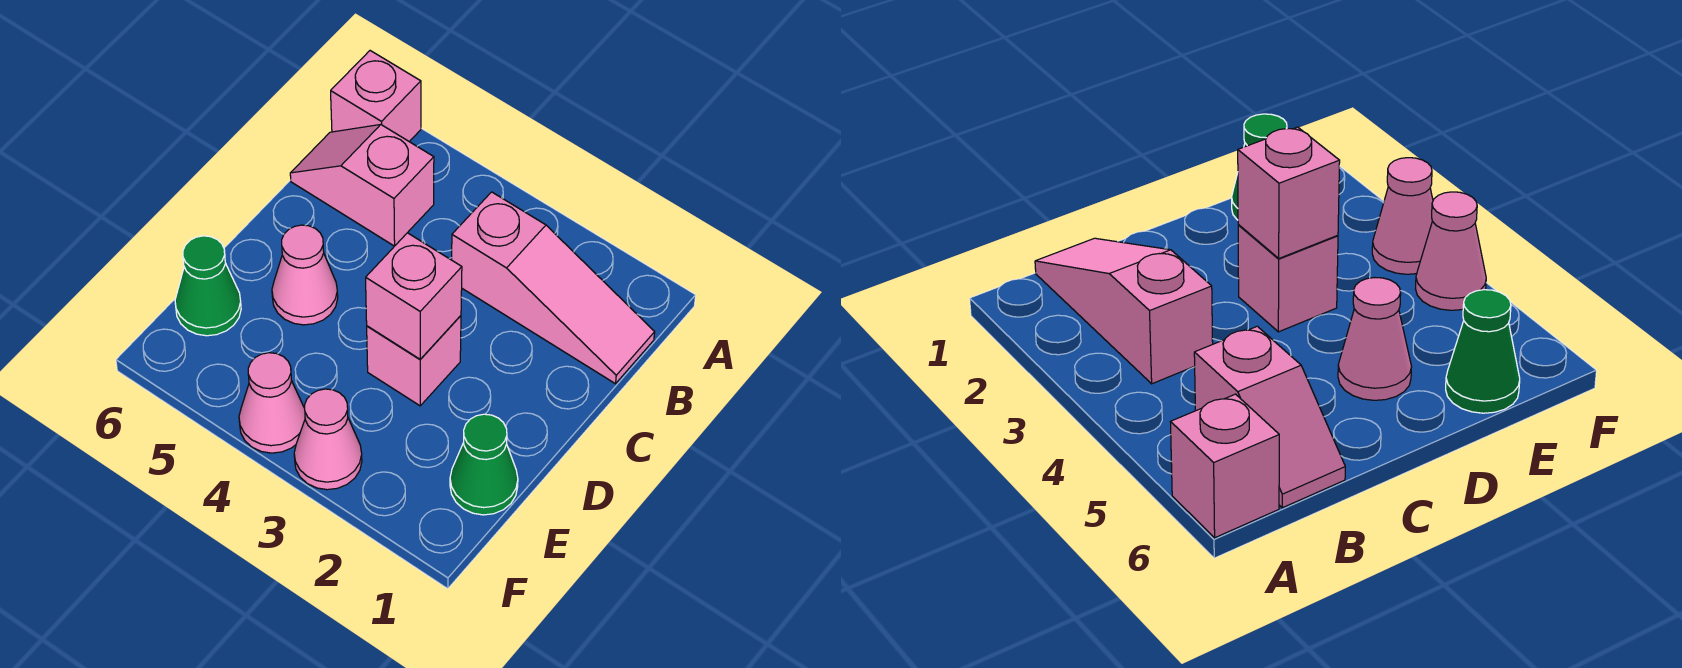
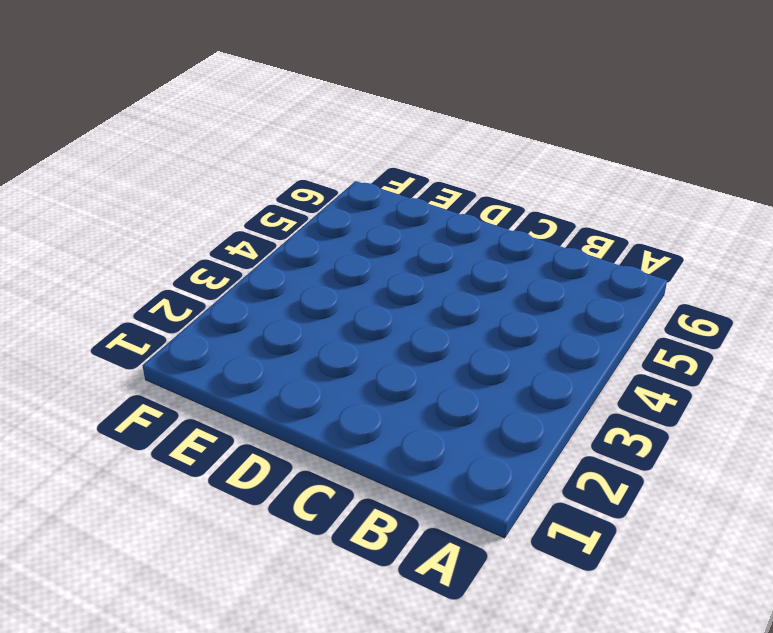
none -> pink brick A6 level 1
none -> pink slope B1:B3 level 1 top 3

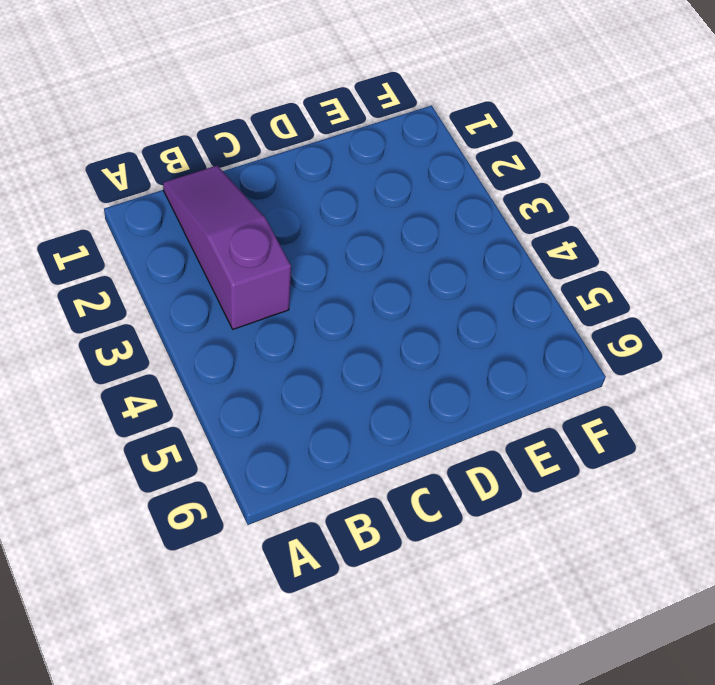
purple slope B1:B3 level 1 top 3 -> pink slope B1:B3 level 1 top 3
none -> pink brick A6 level 1
none -> pink slope B5:B6 level 1 top 5

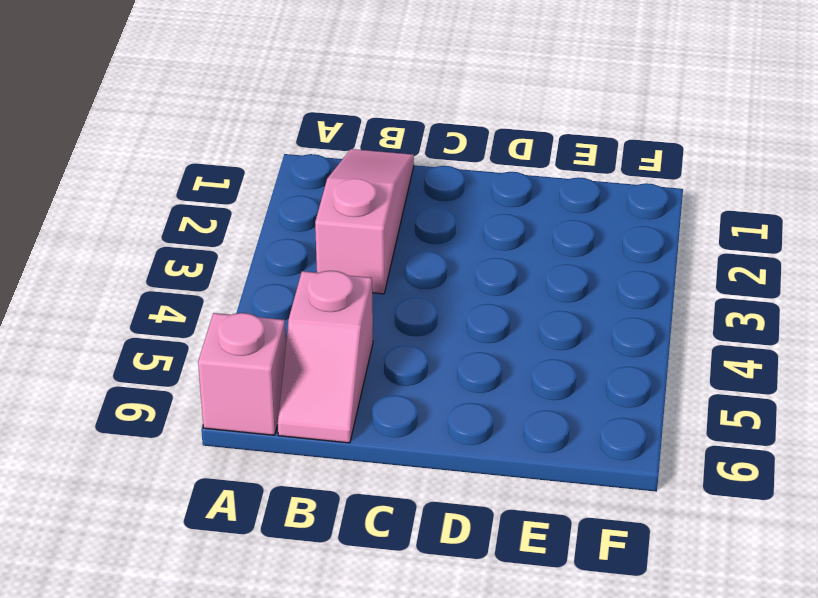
none -> pink brick D3 level 1
none -> pink cone D5 level 1

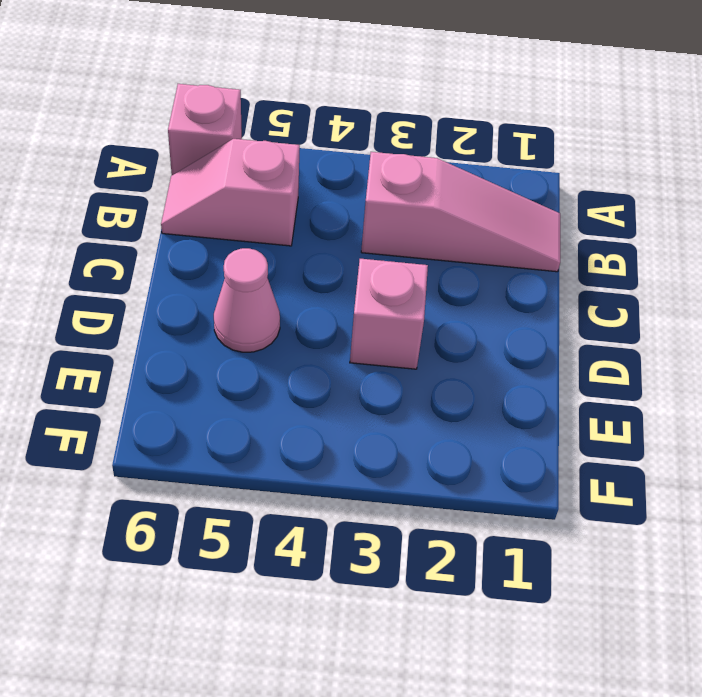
none -> green cone E1 level 1
none -> green cone E6 level 1

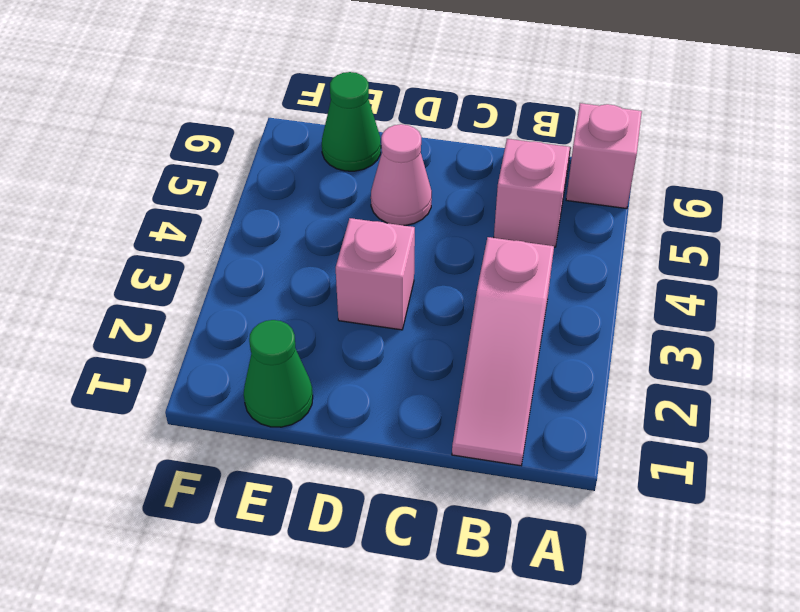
none -> pink cone F3 level 1
none -> pink cone F4 level 1

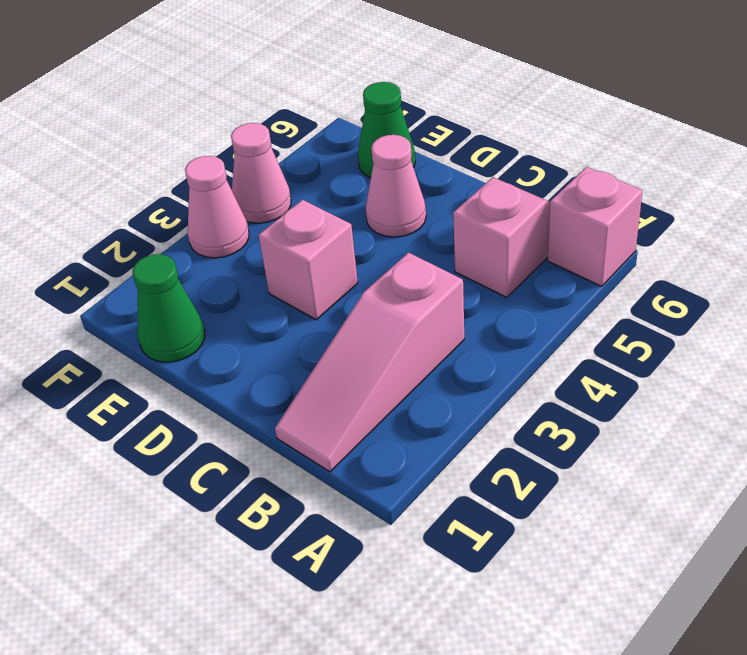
none -> pink brick D3 level 2

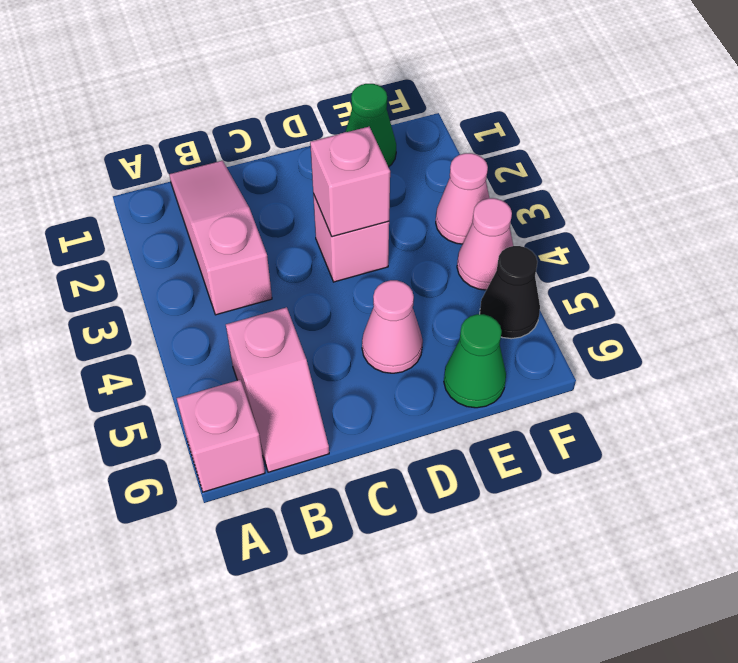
black cone F5 level 1 -> none

